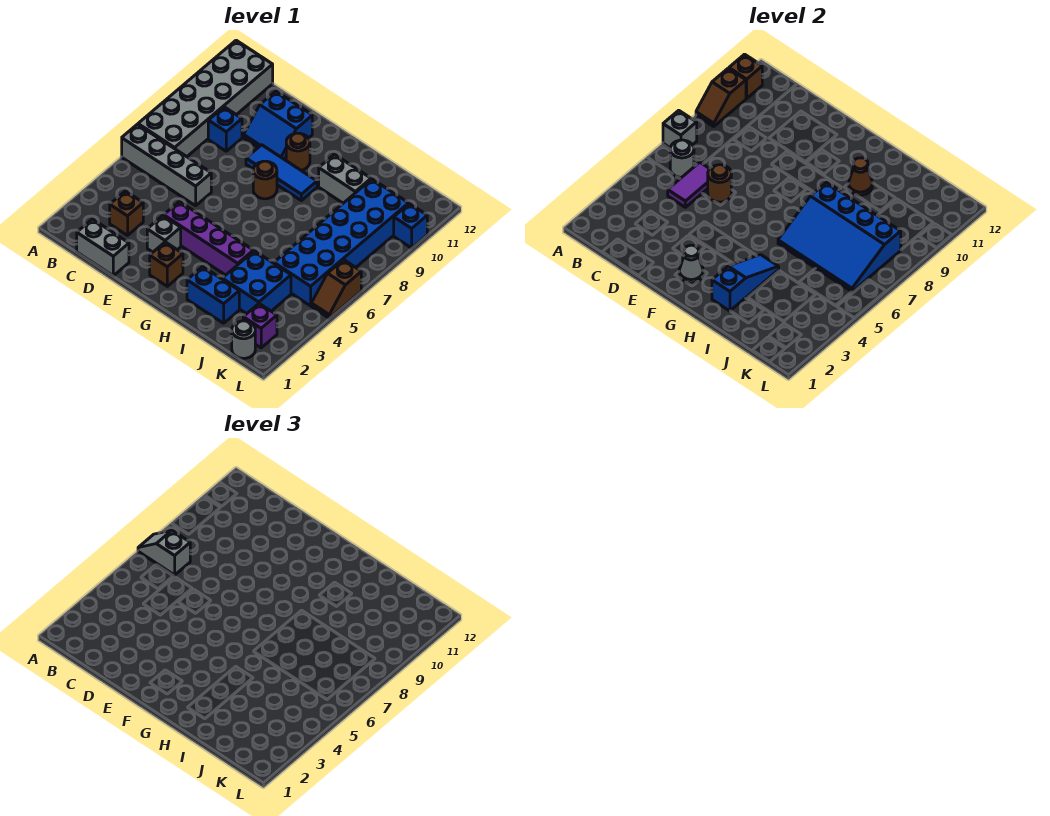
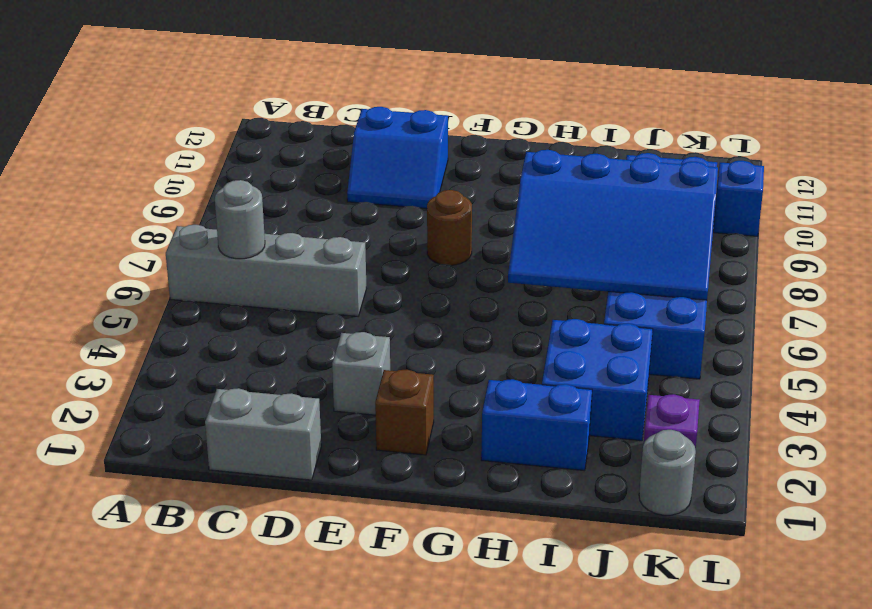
none -> grey brick A7:B12 level 1
none -> brown brick C3 level 1
none -> blue brick C9 level 1
none -> purple brick E4:H4 level 1

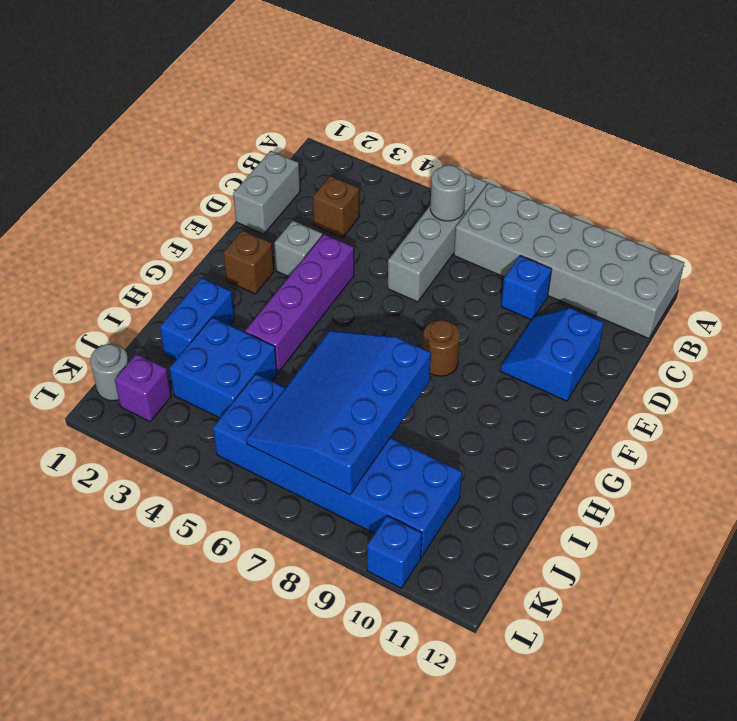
none -> blue tile E9:G9 level 1
none -> brown round brick F10 level 1
none -> grey brick H10:I10 level 1
none -> brown slope L5:L6 level 1 top 6

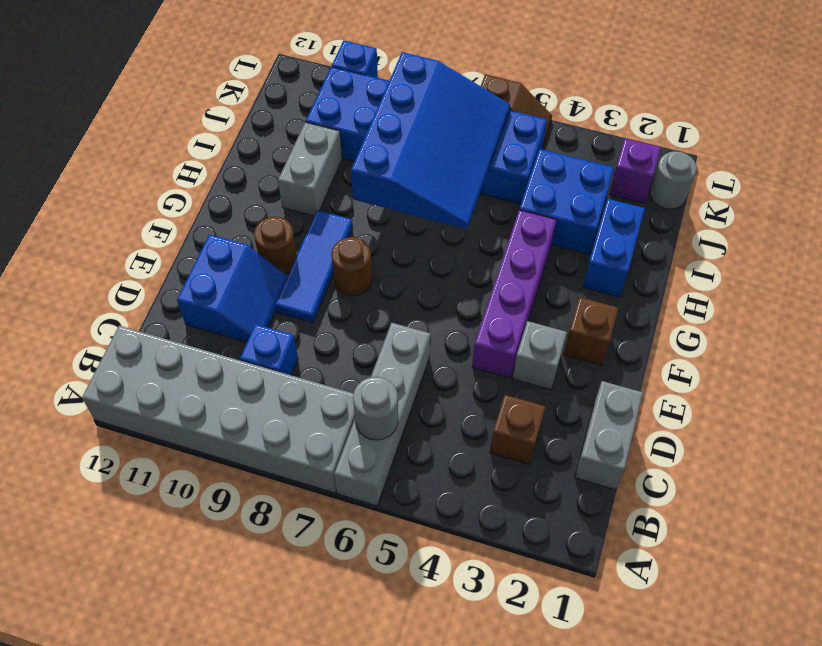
none -> grey brick A7 level 2
none -> brown slope A9:A10 level 2 top 10
none -> brown brick A11 level 2
none -> purple tile C5:C6 level 2

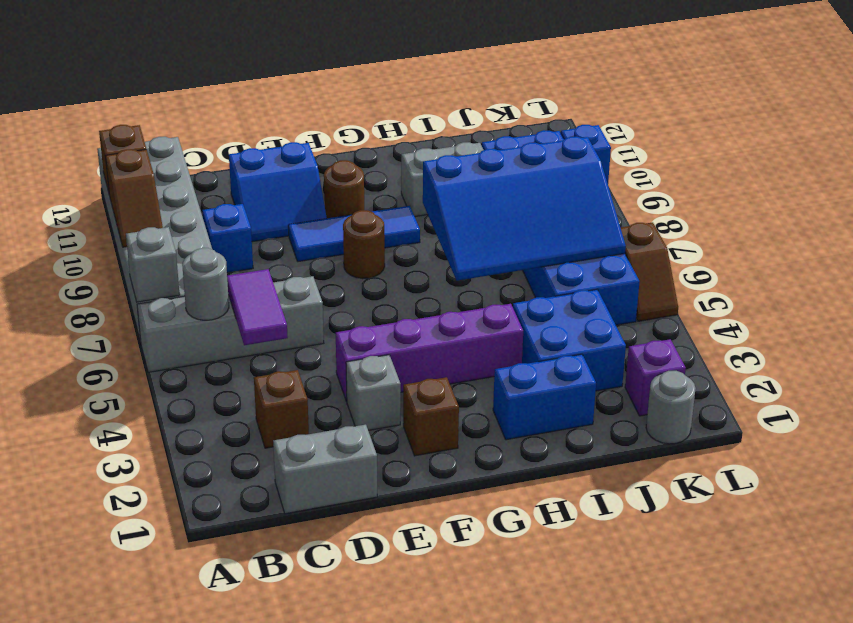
none -> brown round brick D6 level 2
none -> grey cone F2 level 2
none -> blue slope H2:H4 level 2 top 2
none -> brown cone H10 level 2

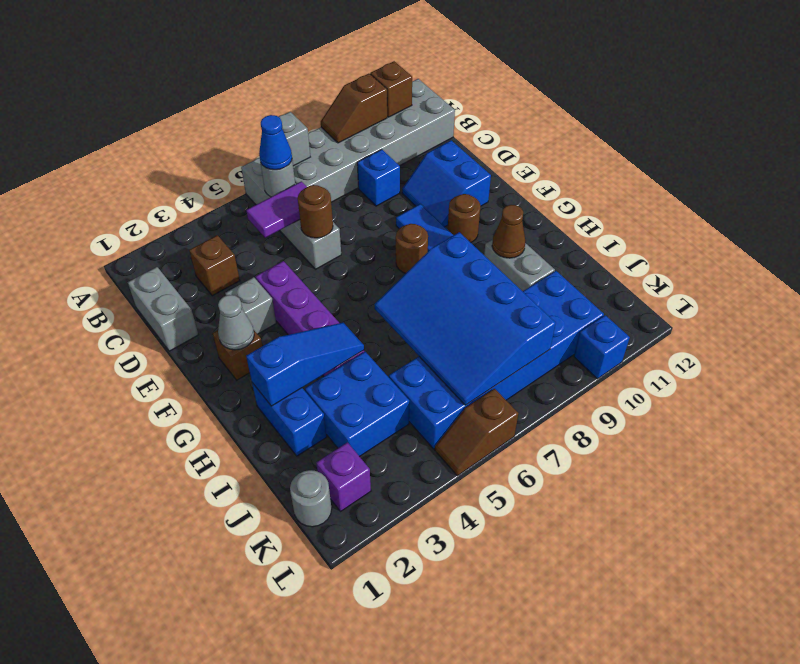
blue cone B6 level 3 -> none
none -> grey slope A7:B7 level 3 top B

